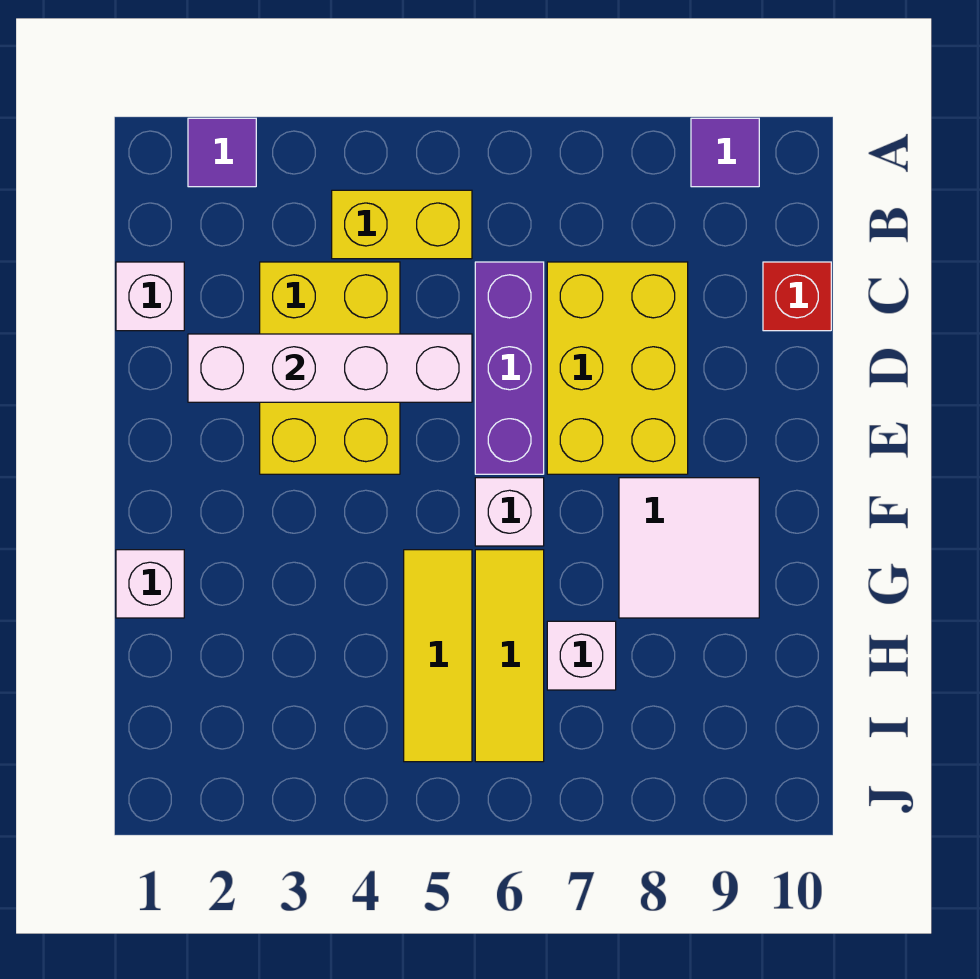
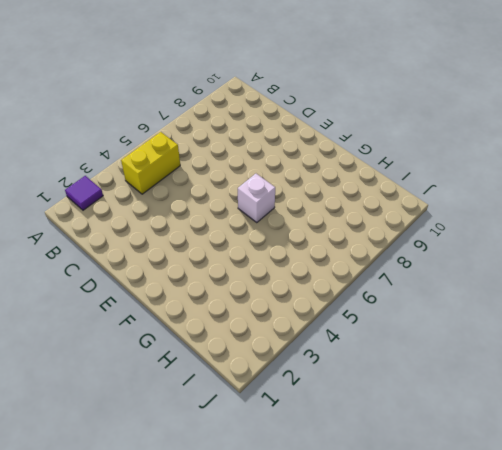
none -> purple tile A9 level 1
none -> white brick C1 level 1
none -> yellow brick C3:E4 level 1

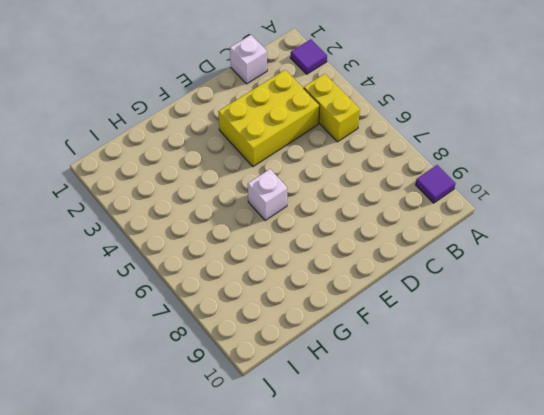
none -> purple brick C6:E6 level 1
none -> yellow brick C7:E8 level 1
none -> red brick C10 level 1

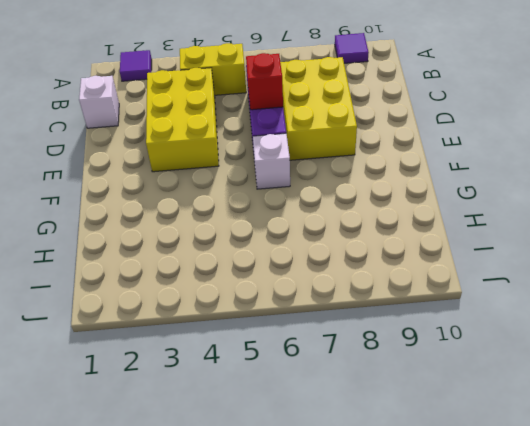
red brick D6 level 2 -> red brick C10 level 1
none -> white tile F8:G9 level 1
none -> white brick G1 level 1
none -> yellow tile G5:I5 level 1

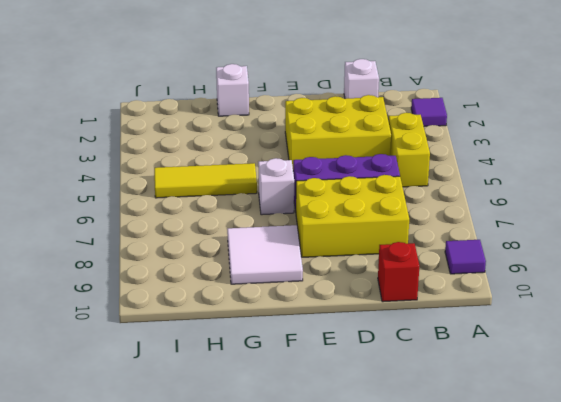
none -> yellow tile G6:I6 level 1
none -> white brick H7 level 1
none -> white brick D2:D5 level 2

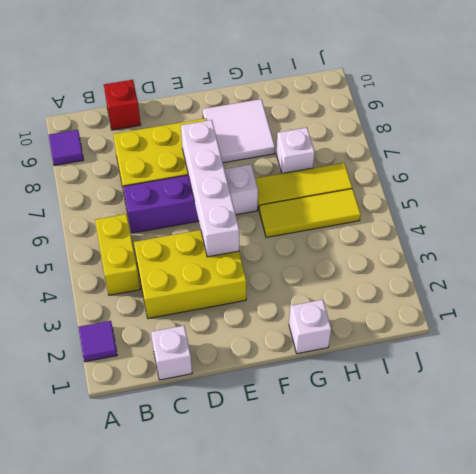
white brick E4:E7 level 2 -> white brick D2:D5 level 2

